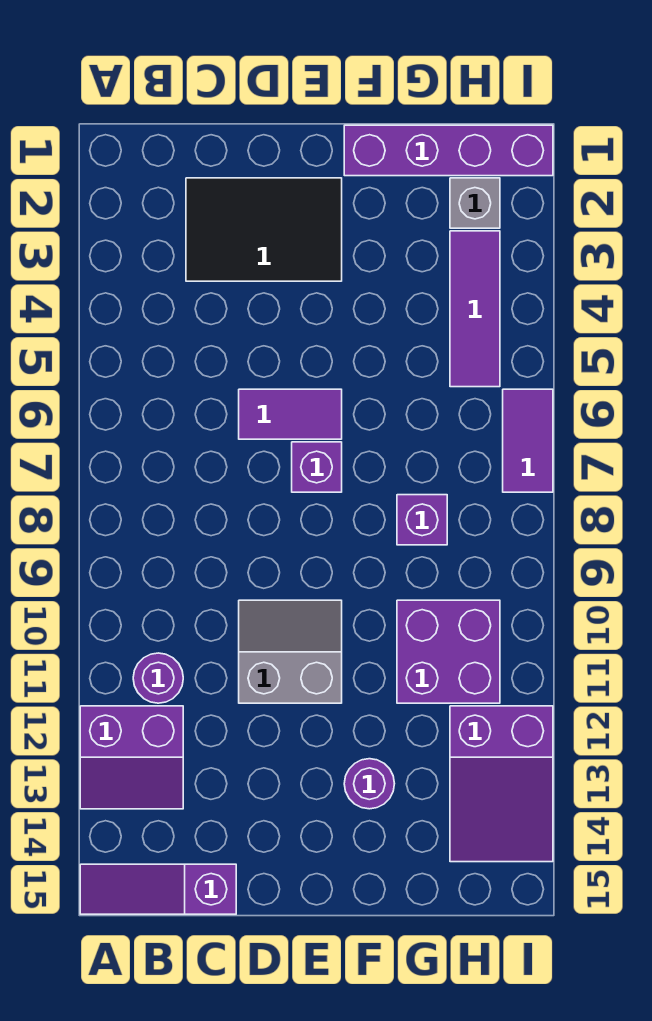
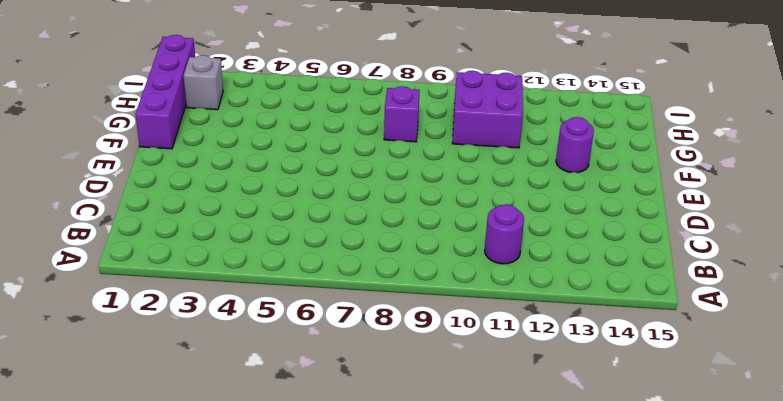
none -> purple slope A12:B13 level 1 top 12
none -> purple slope A15:C15 level 1 top C
none -> black tile C2:E3 level 1

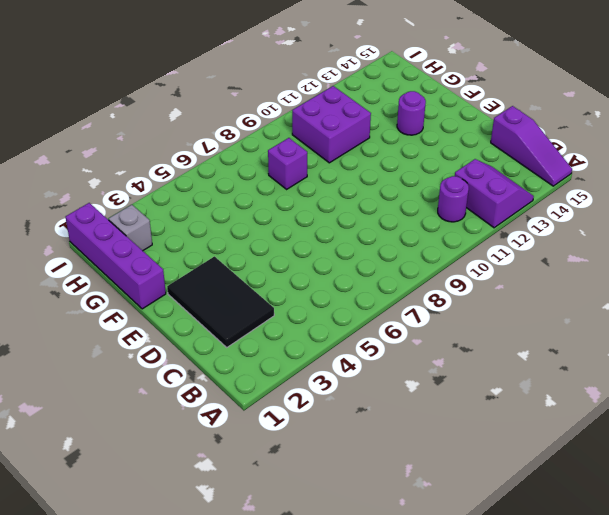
none -> purple tile D6:E6 level 1
none -> grey slope D10:E11 level 1 top 11
none -> purple brick E7 level 1

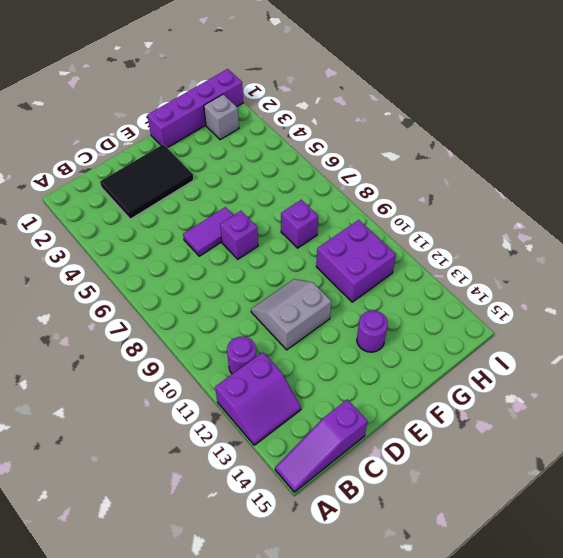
none -> purple tile H3:H5 level 1
none -> purple slope H12:I14 level 1 top 12
none -> purple tile I6:I7 level 1

